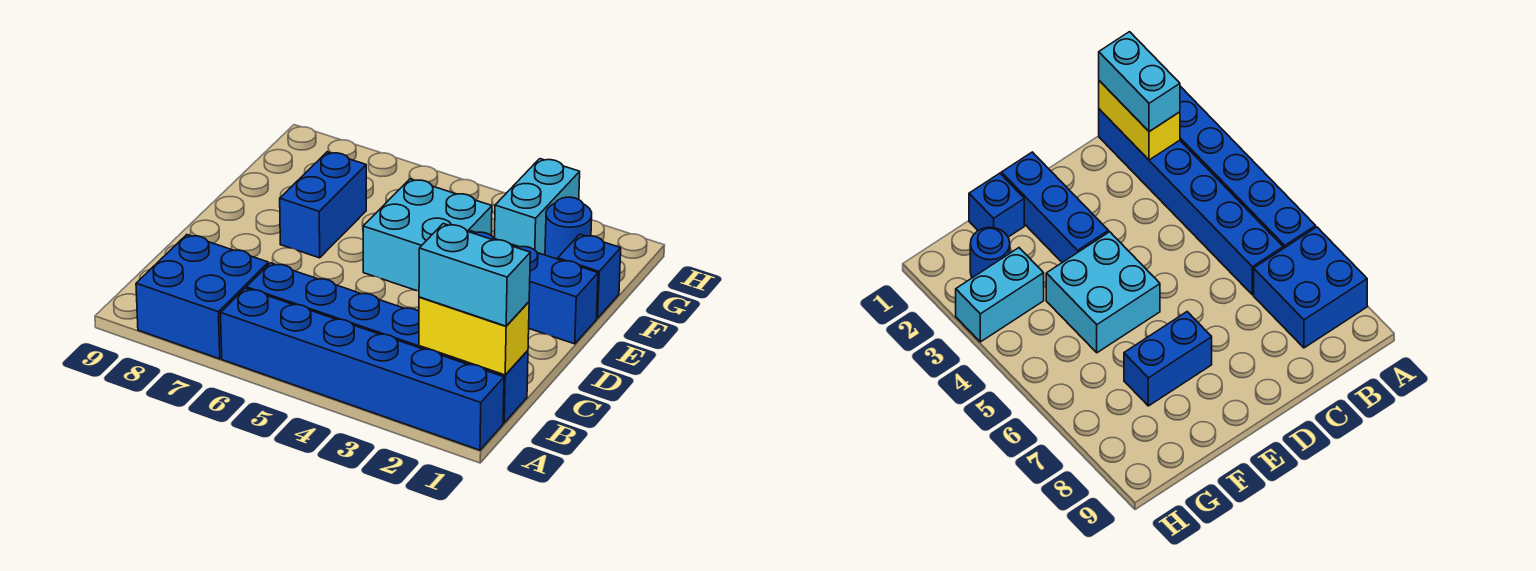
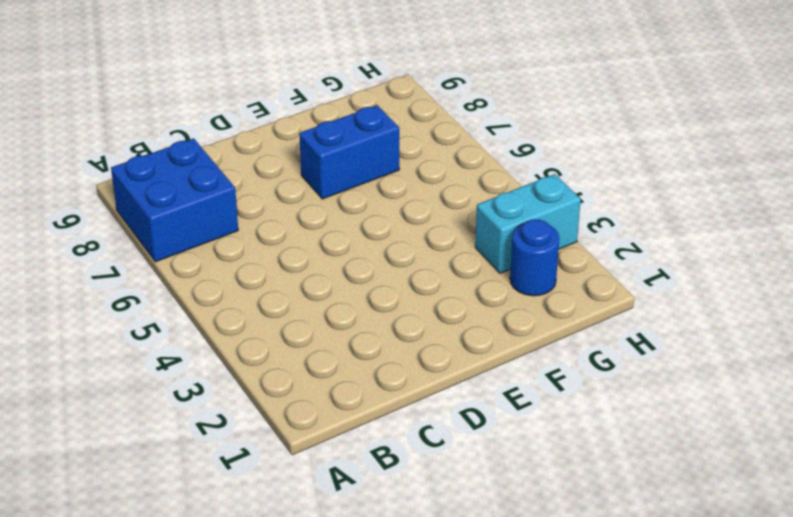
none -> blue brick A1:A6 level 1
none -> blue brick B1:B6 level 1

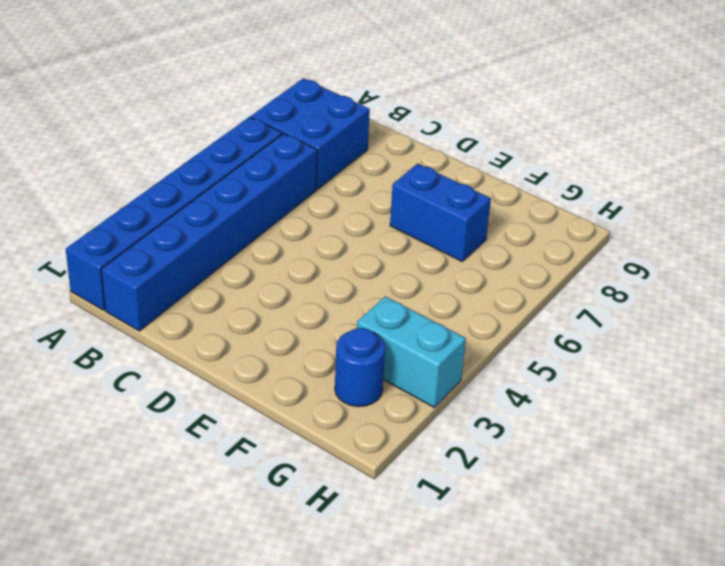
none -> blue brick E1:E3 level 1
none -> cyan brick E4:F5 level 1

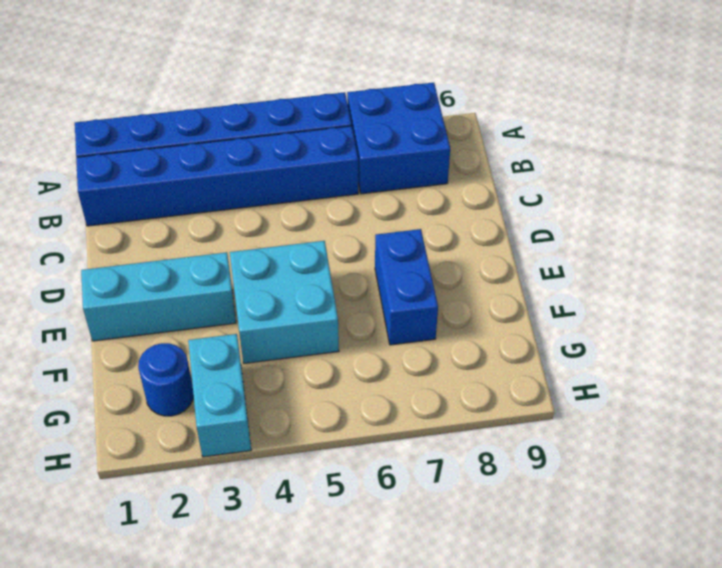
cyan brick E1:E3 level 1 -> blue brick E1:E3 level 1
none -> blue brick F1 level 1
none -> yellow brick B1:B2 level 2

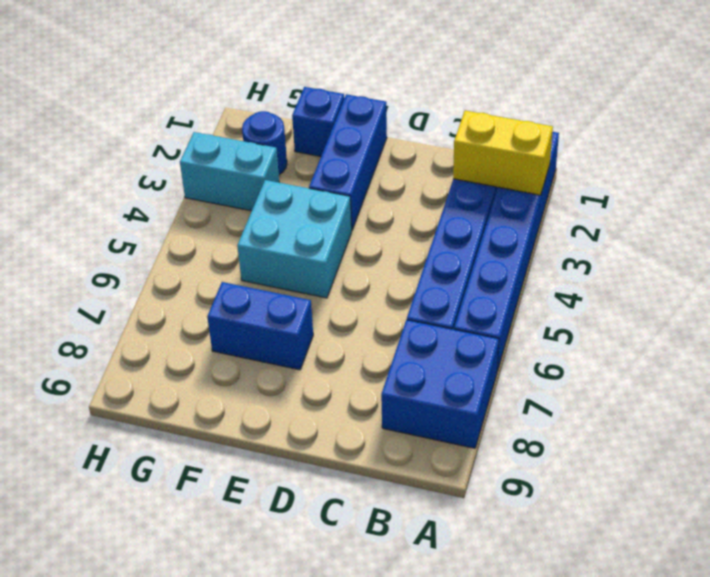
yellow brick A2:B2 level 2 -> yellow brick B1:B2 level 2
none -> cyan brick B1:B2 level 3

